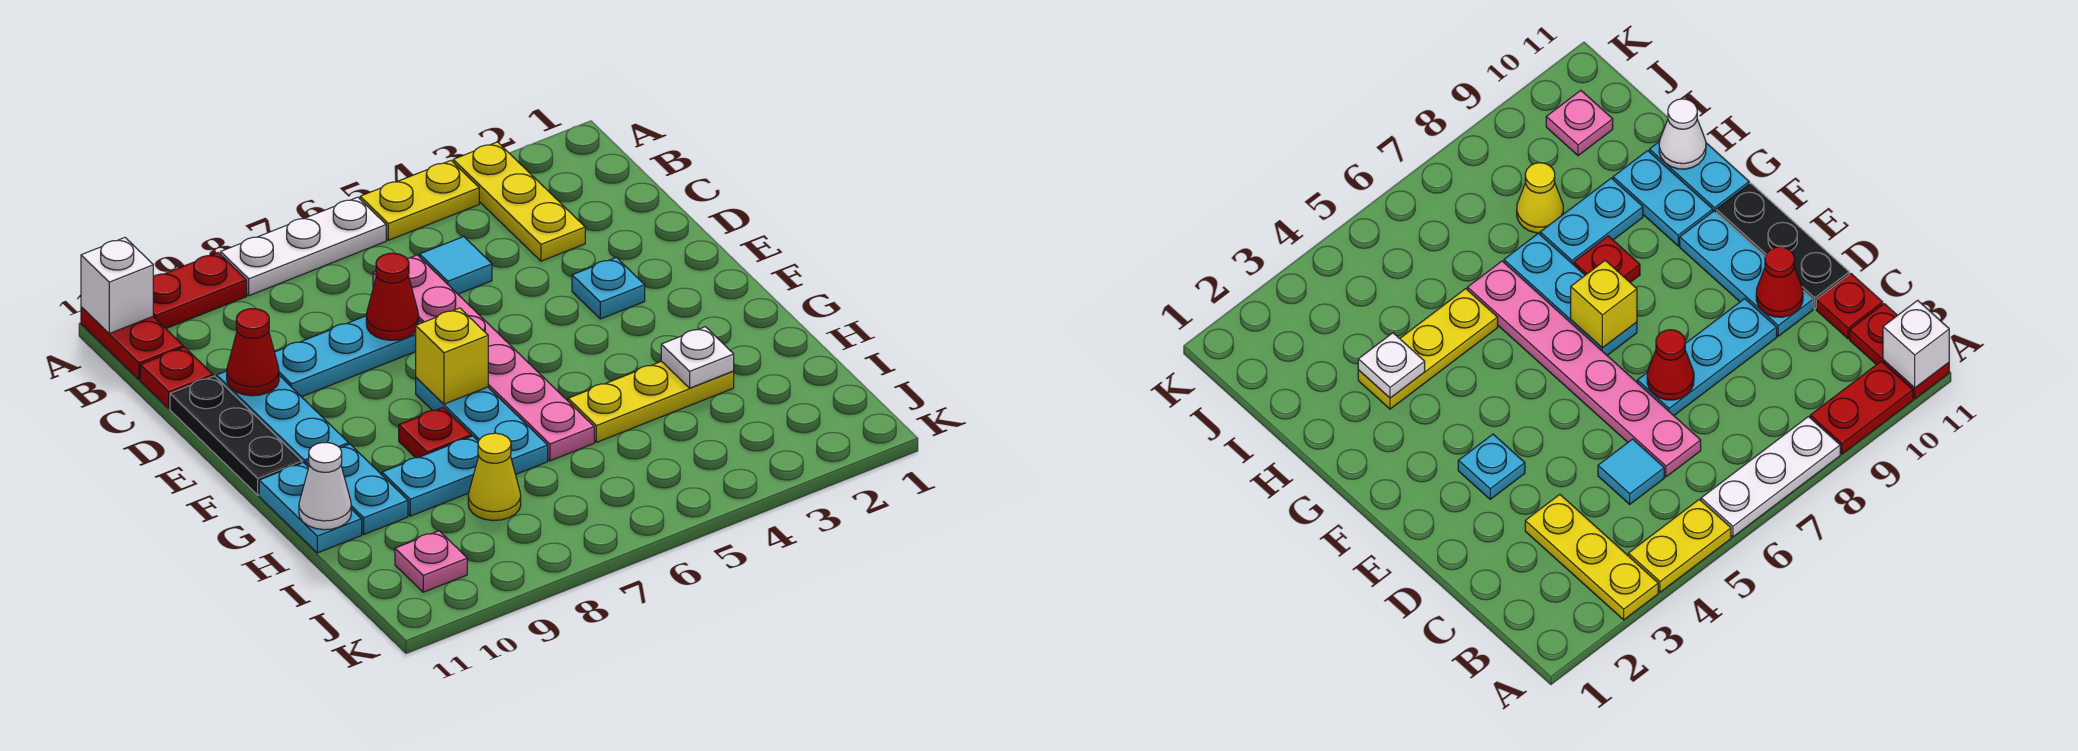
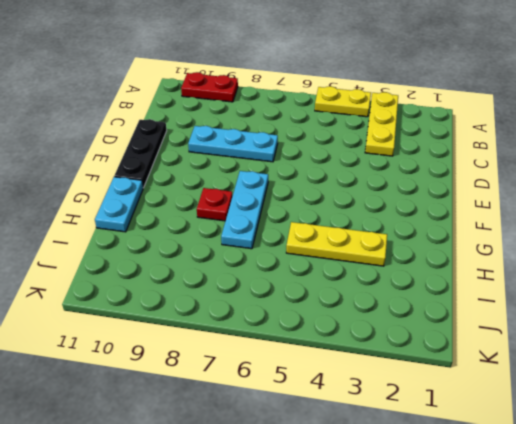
none -> white plate A6:A8 level 1
none -> red plate A11:B11 level 1
none -> cyan tile C5 level 1

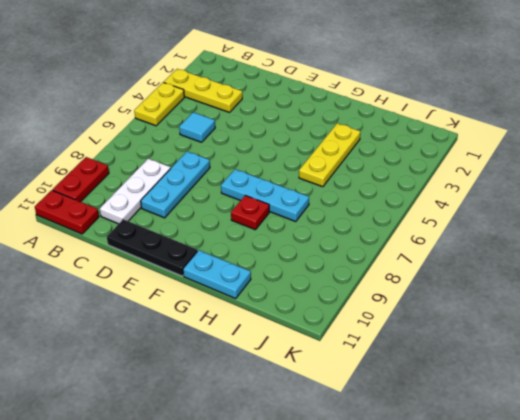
white plate C8:C10 level 1 -> white plate A6:A8 level 1
none -> pink plate C6:H6 level 1
none -> red plate C11 level 1
none -> cyan plate D10:F10 level 1

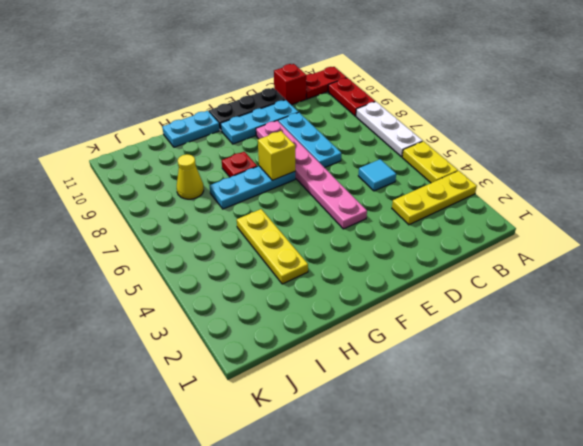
red brick C11 level 1 -> red plate C11 level 1
pink plate E4:E9 level 1 -> pink plate C6:H6 level 1
none -> cyan plate E3 level 1
none -> cyan plate G10:H10 level 1
none -> cyan plate H8:H9 level 1

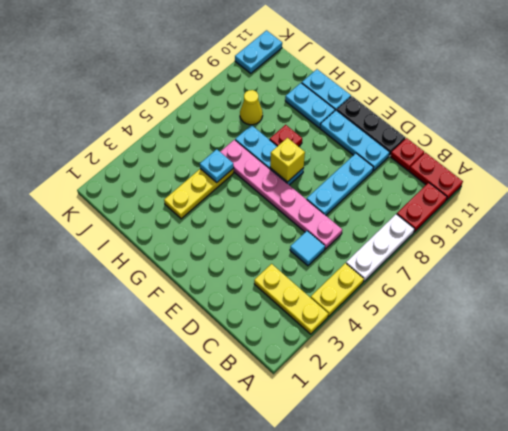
cyan plate H5 level 2 -> cyan plate E3 level 1
cyan plate K10:K11 level 1 -> cyan plate H8:H9 level 1
none -> pink plate J10 level 1
none -> white brick A11 level 2
none -> red cone D7 level 2

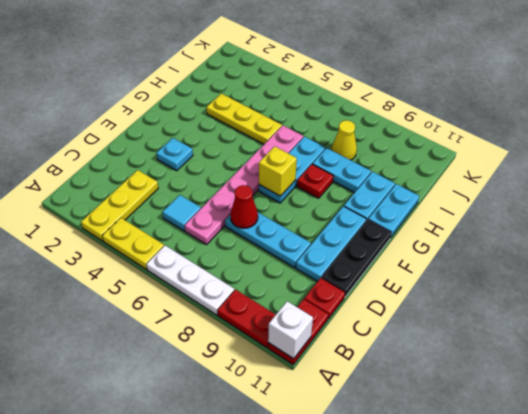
none -> pink plate J10 level 1
none -> red cone D10 level 2
none -> white plate H3 level 2

